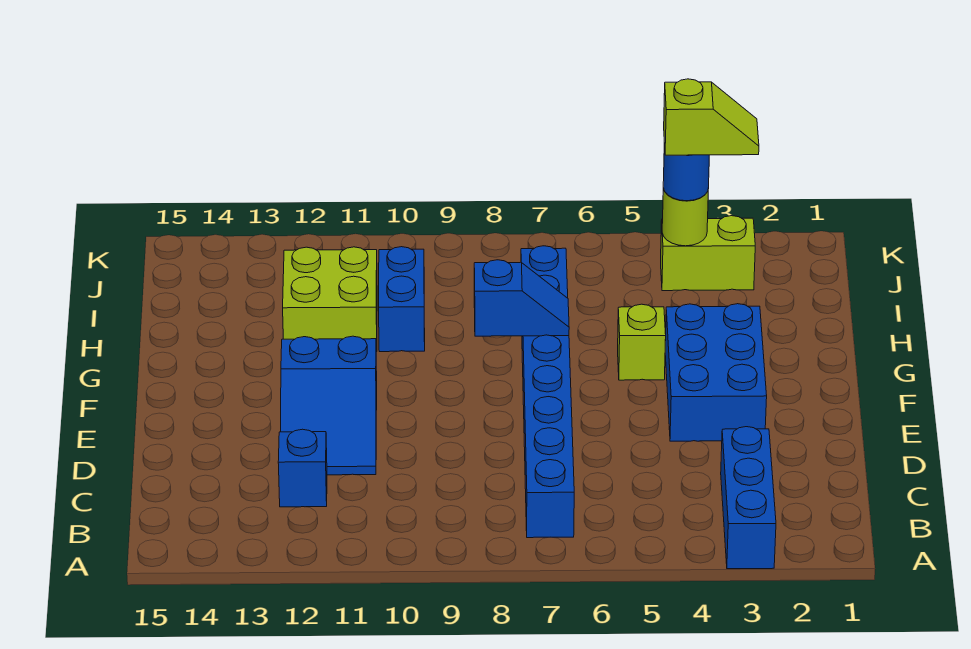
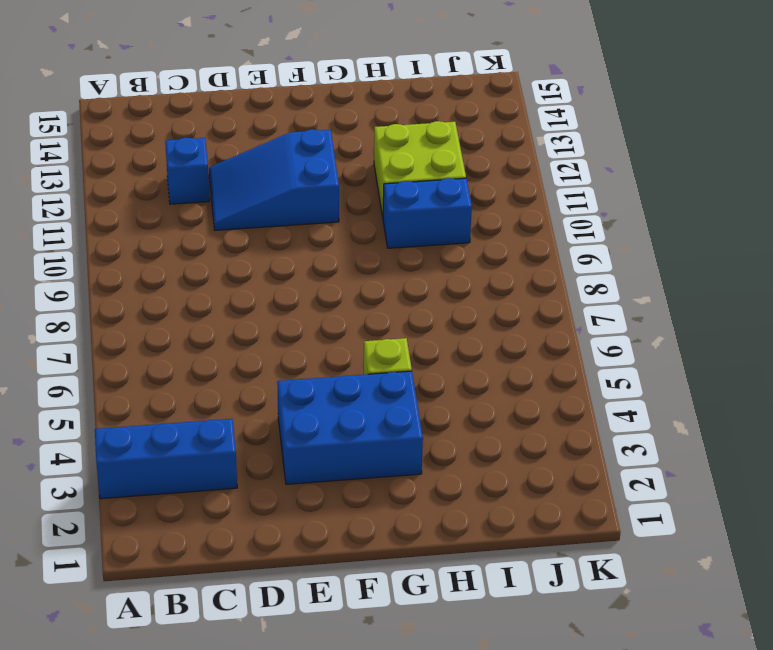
none -> blue brick B7:I7 level 1
none -> lime brick J3:J4 level 1
none -> blue slope G7:G8 level 2 top 8

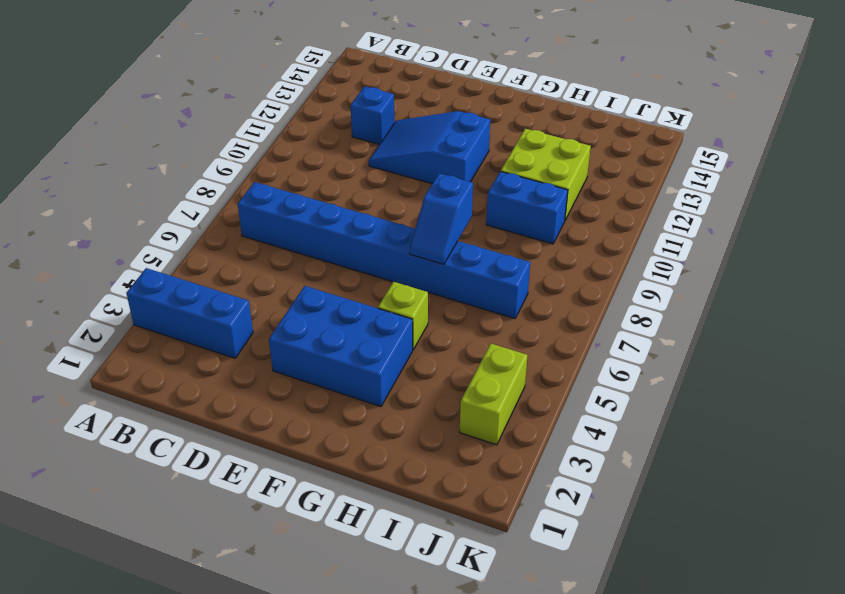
none -> lime round brick J4 level 2
none -> blue round brick J4 level 3
none -> lime slope J3:J4 level 4 top 4

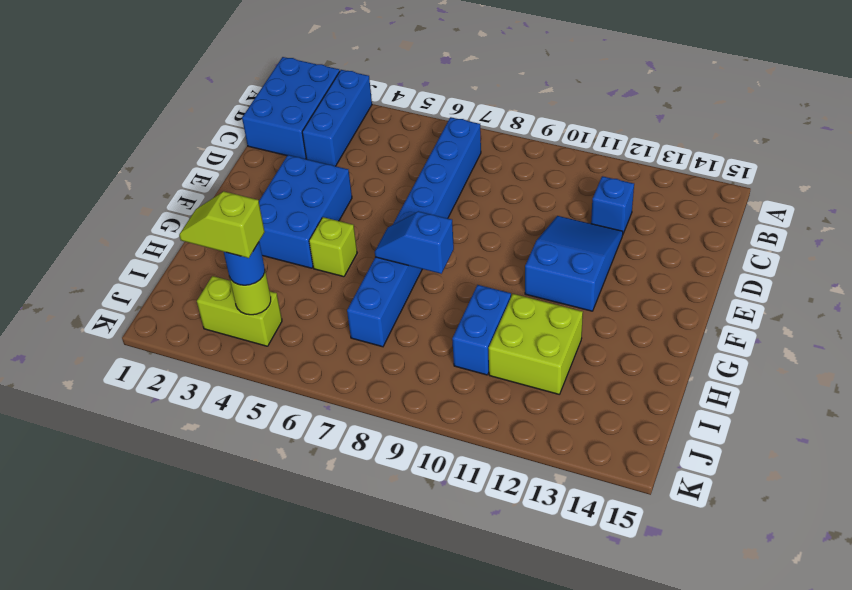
blue brick A1:C2 level 1 -> none

